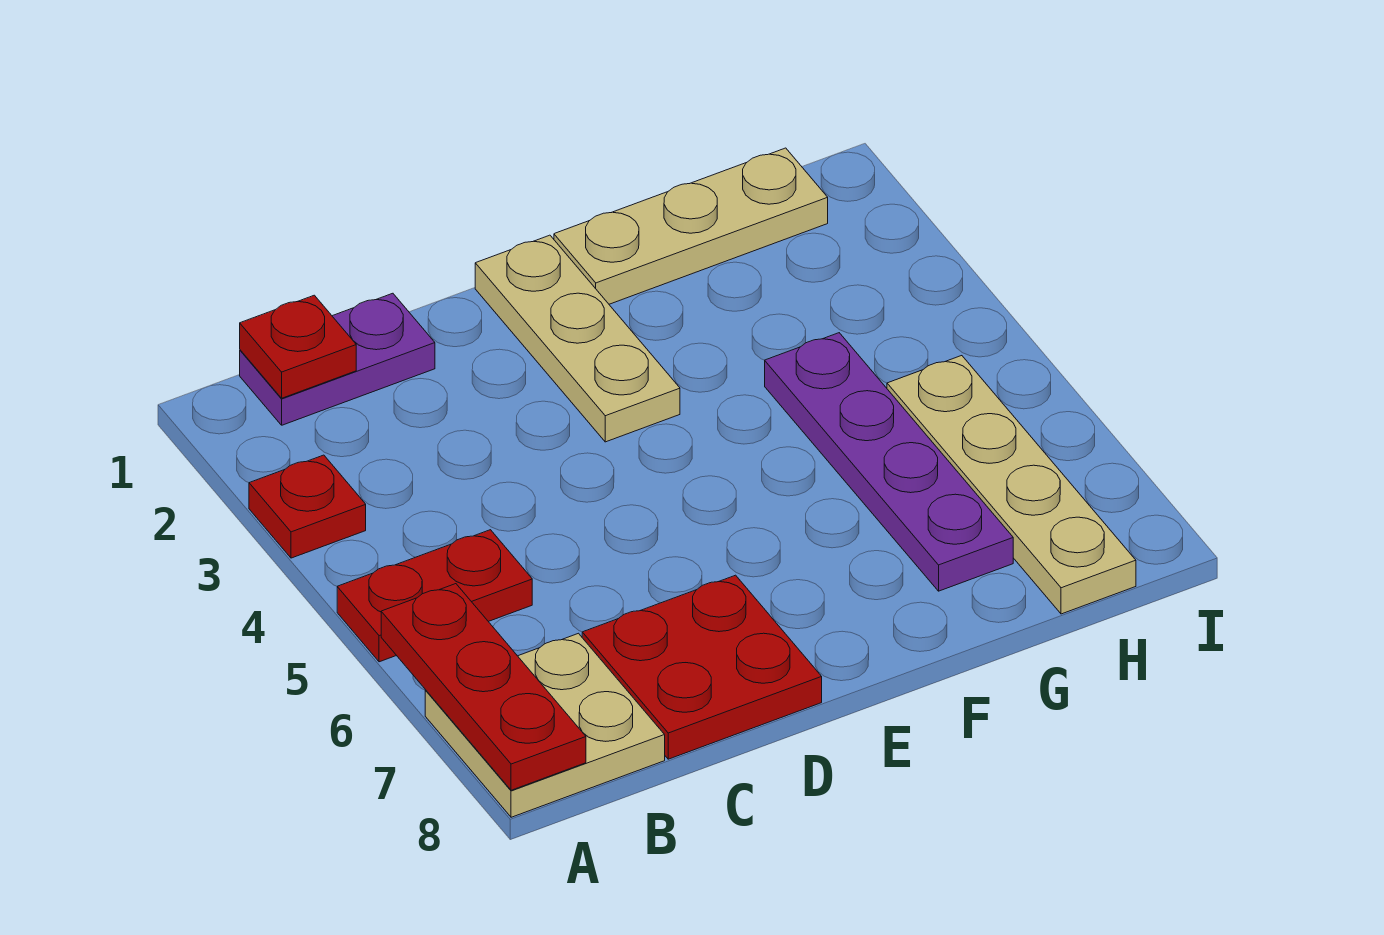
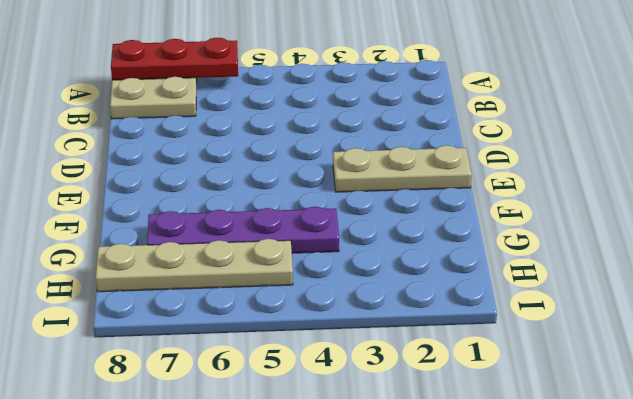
none -> red plate A3 level 1
none -> red plate A5:B5 level 1

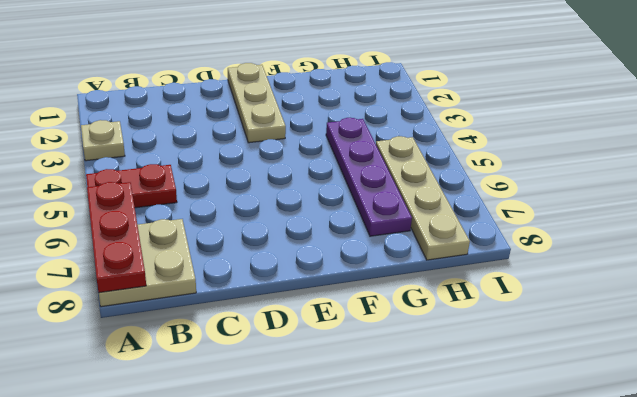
tan plate A3 level 1 -> red plate A3 level 1
none -> purple plate B1:C1 level 1
none -> red plate C7:D8 level 1

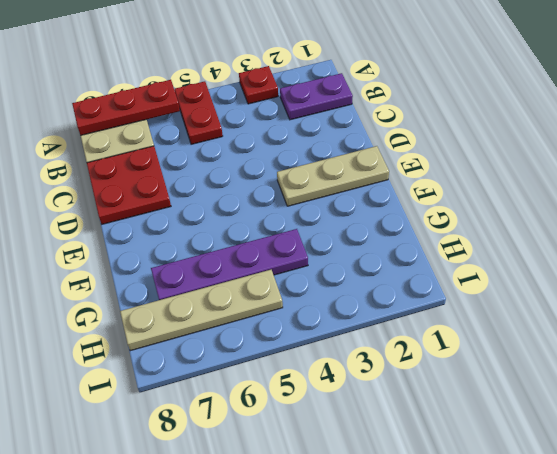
purple plate B1:B2 level 1 -> purple plate B1:C1 level 1
none -> tan plate F1:H1 level 1
none -> red plate B1 level 2

